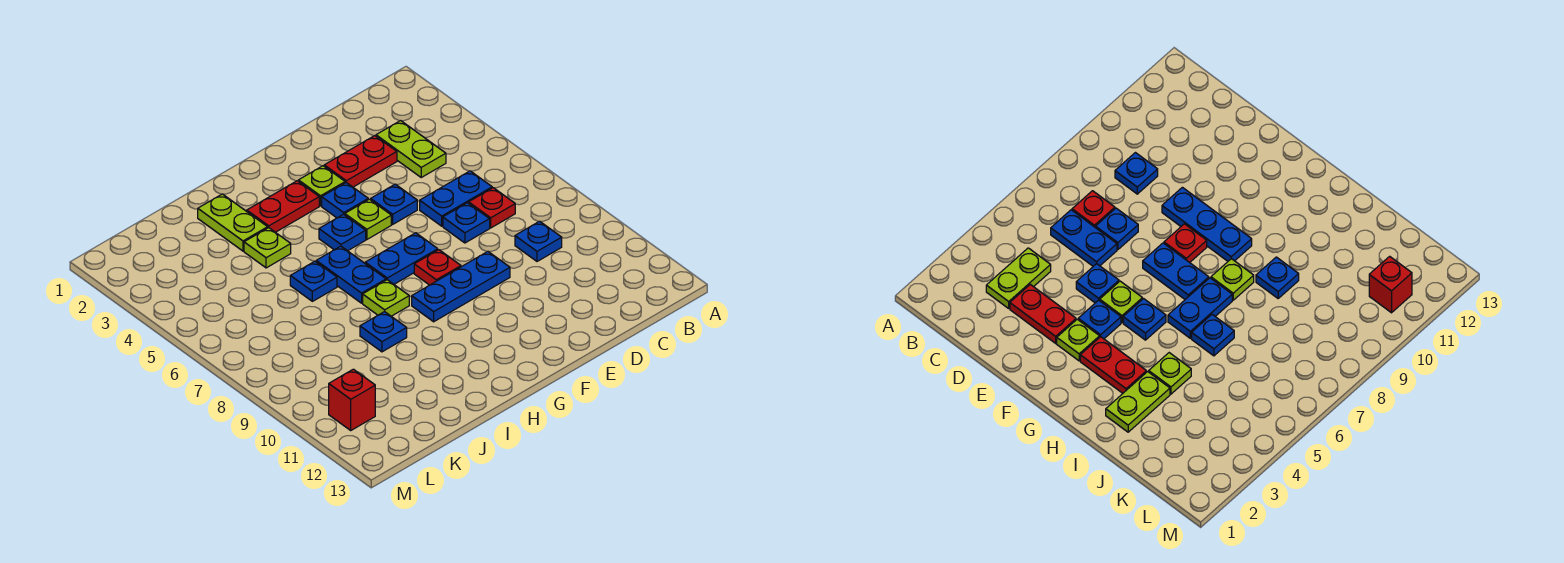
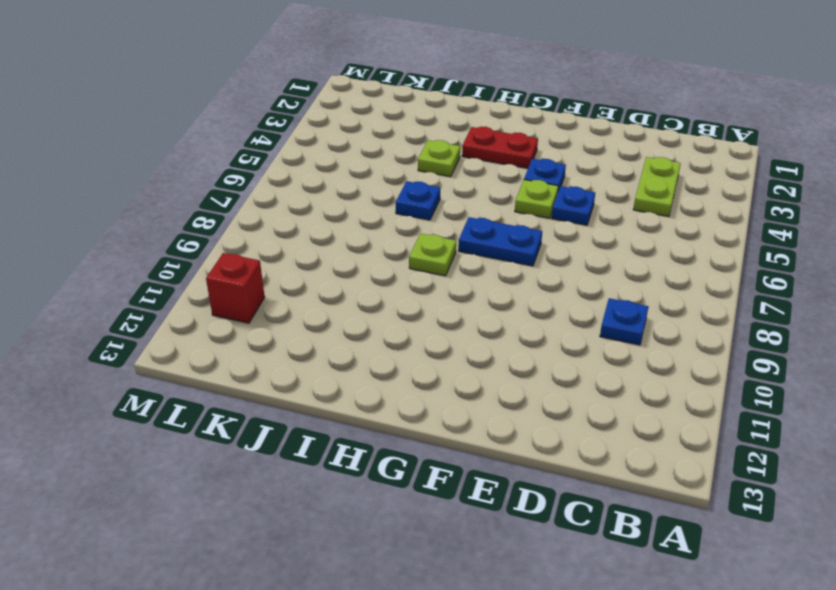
none -> blue plate C6:D6 level 1
none -> red plate C7 level 1
none -> red plate D3:E3 level 1

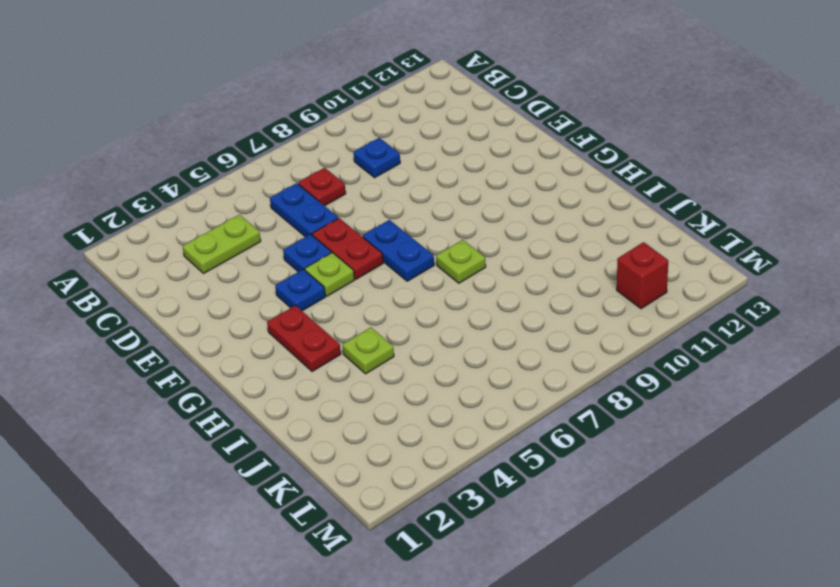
red plate E6:F6 level 1 -> red plate D3:E3 level 1
none -> blue plate D7 level 1
none -> blue plate E9:G9 level 1
none -> lime plate F3 level 1

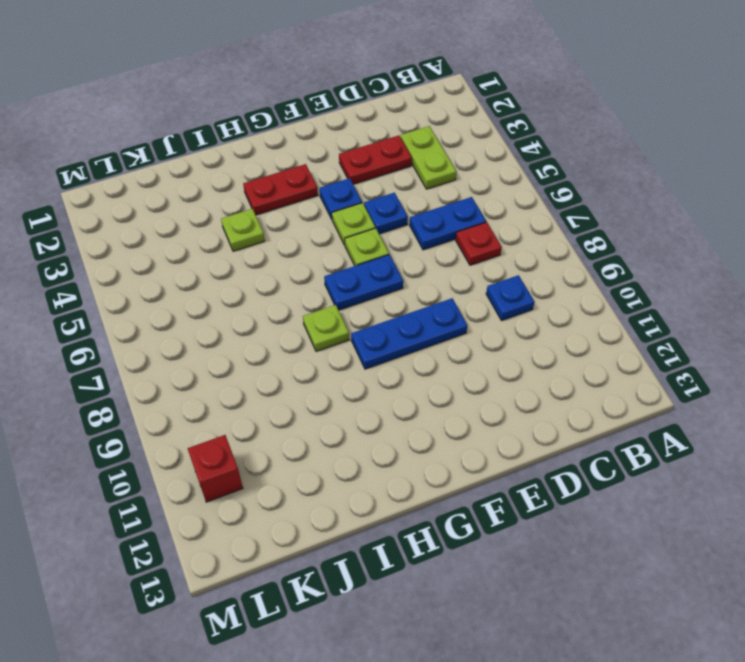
lime plate F6 level 1 -> lime plate F3 level 1
none -> blue plate D7 level 1
none -> red plate F8 level 1
none -> blue plate G5 level 1

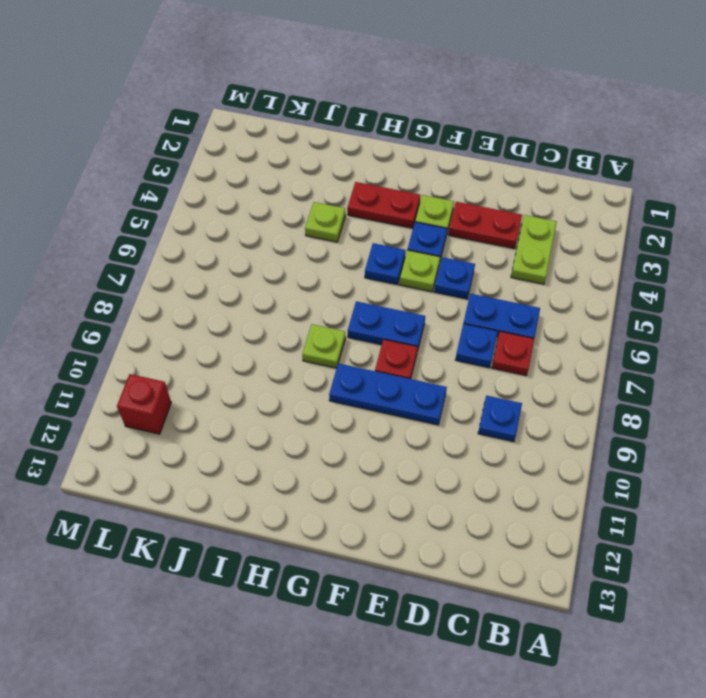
none -> blue plate H6:H7 level 1
none -> lime plate I2:I3 level 1
none -> blue plate I6 level 1

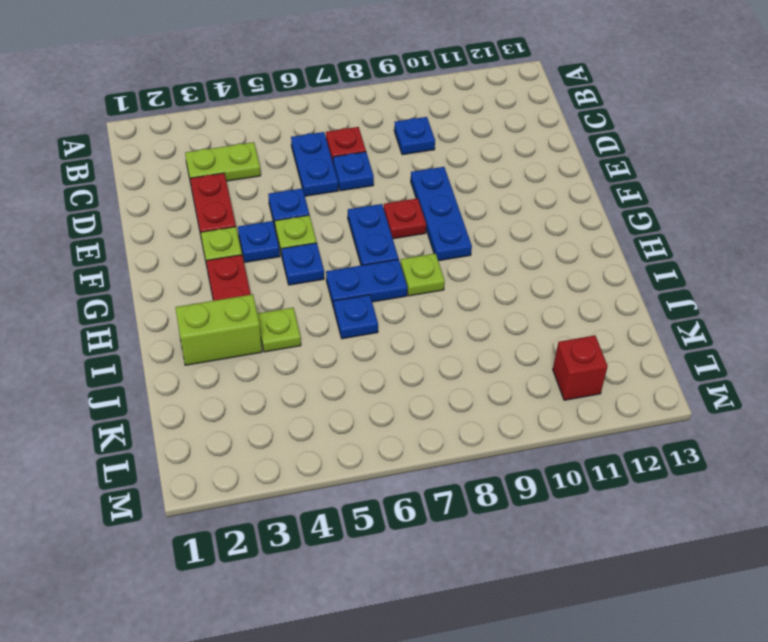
lime brick I2:I3 level 1 -> lime plate I2:I3 level 1
none -> blue plate I9 level 1

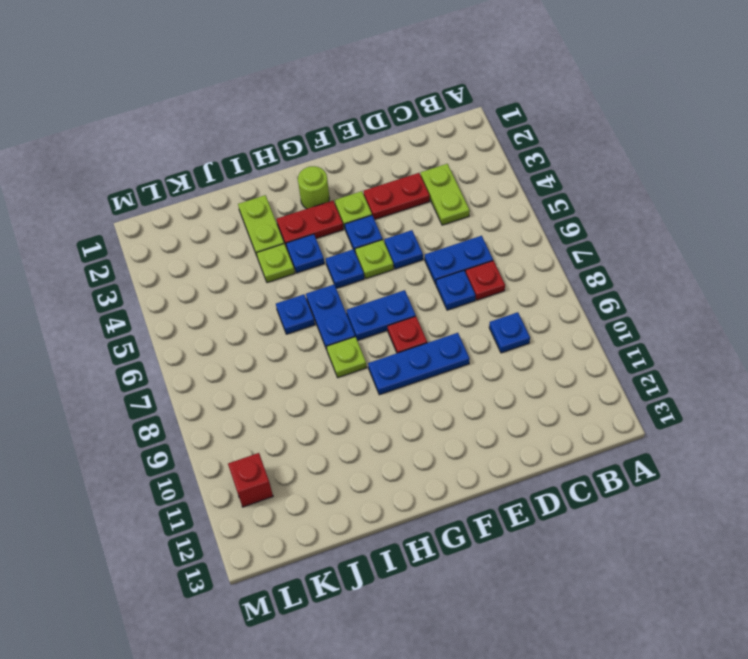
lime round brick G2 level 1 -> none
blue plate H4 level 1 -> blue plate I9 level 1

